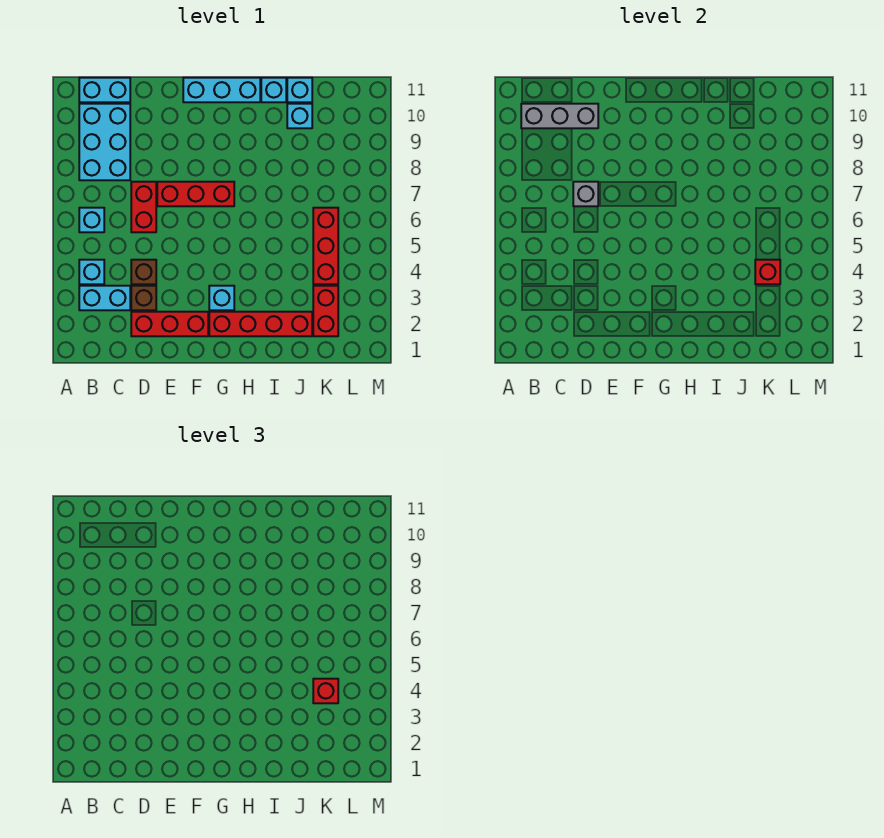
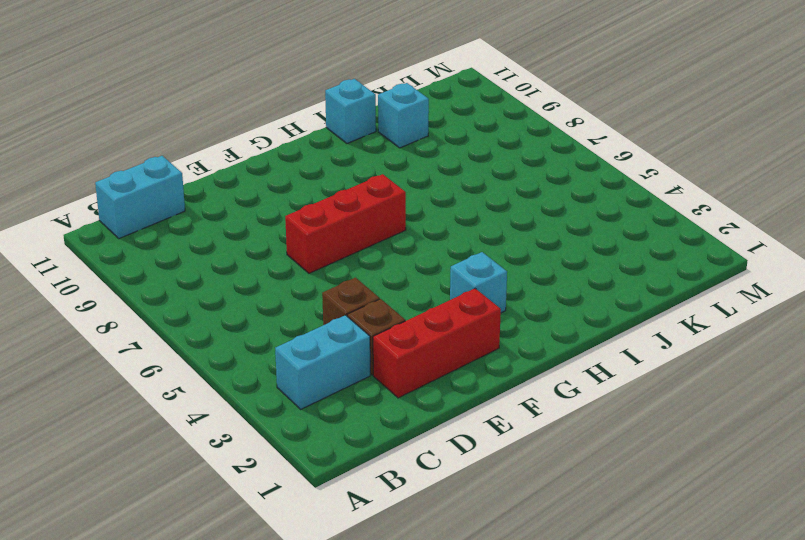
none -> cyan brick B4 level 1
none -> cyan brick B6 level 1
none -> cyan brick B8:C10 level 1

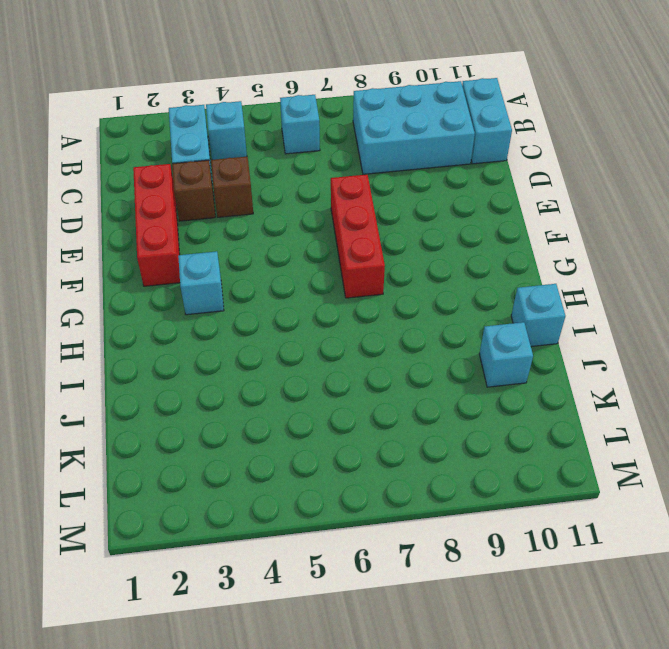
none -> red brick D6:D7 level 1
none -> cyan brick F11:H11 level 1
none -> red brick G2:J2 level 1

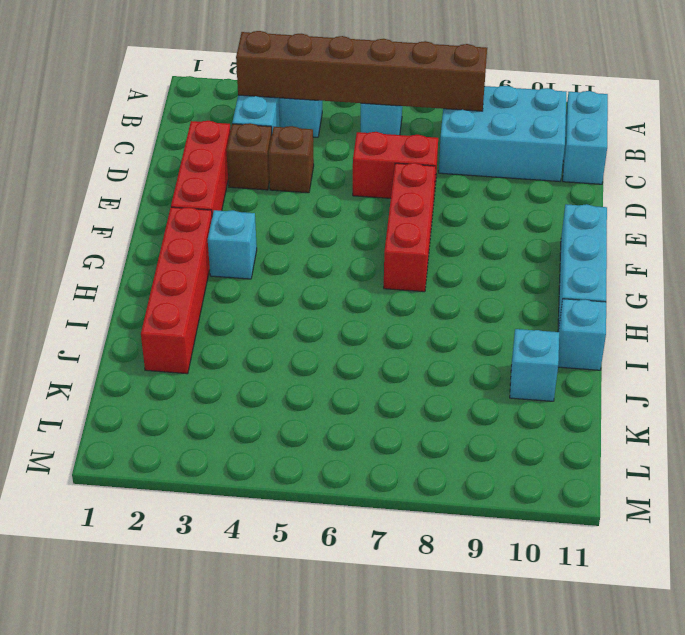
brown brick B3:B8 level 2 -> none
none -> cyan brick J11 level 1
none -> red brick K2:K3 level 1
none -> red brick K4:K6 level 1

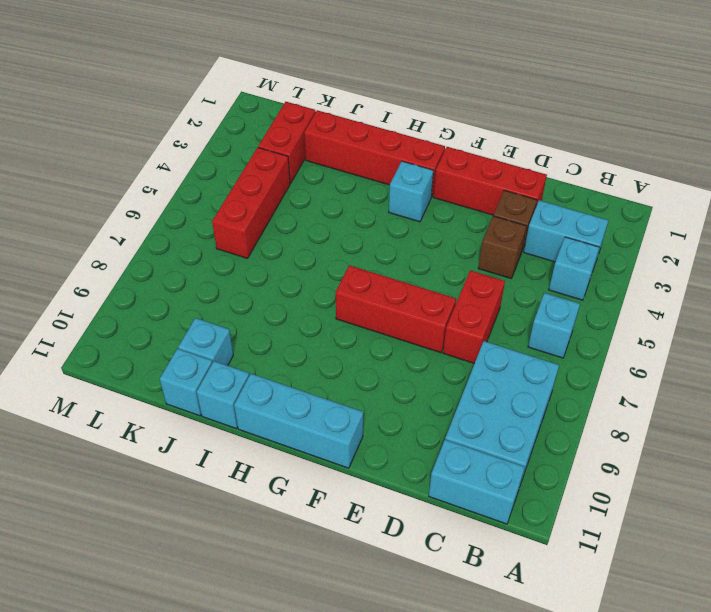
none -> grey brick B10:D10 level 2
none -> grey brick D7 level 2
none -> red brick K4 level 2

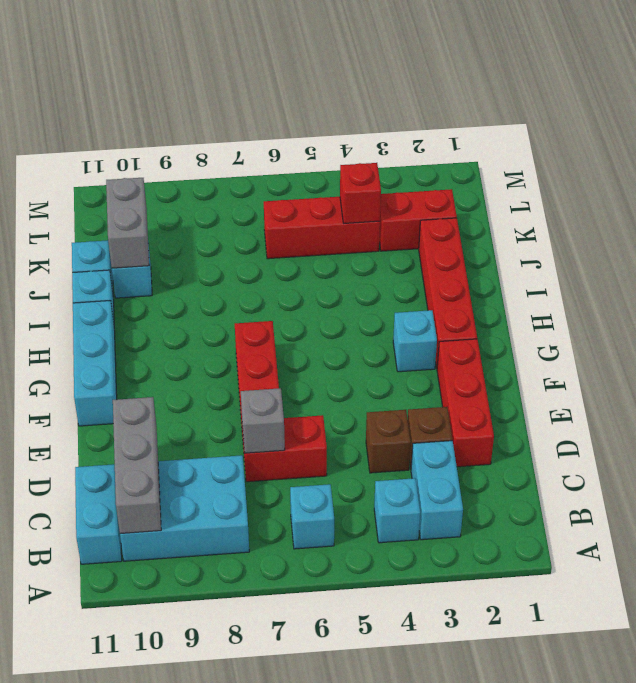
grey brick J10:K10 level 2 -> none
none -> red brick K4 level 3

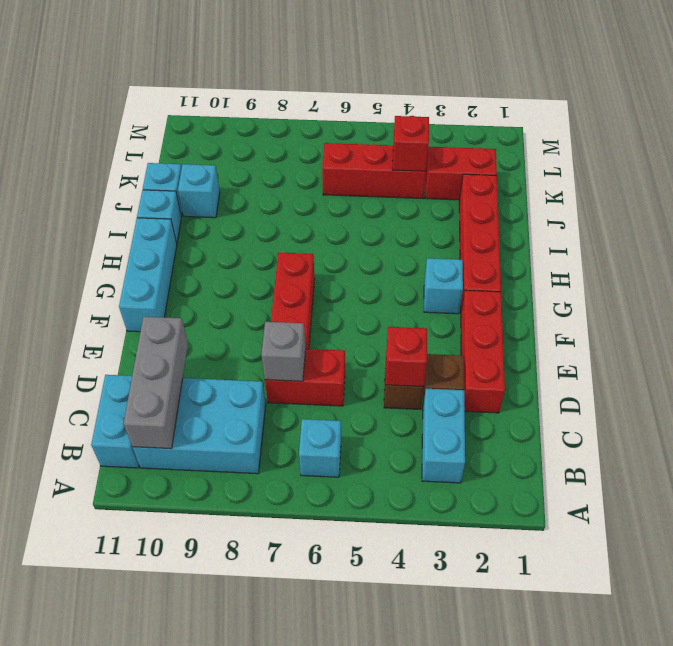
red brick D4 level 2 -> red brick K4 level 3
none -> cyan brick B4 level 1

